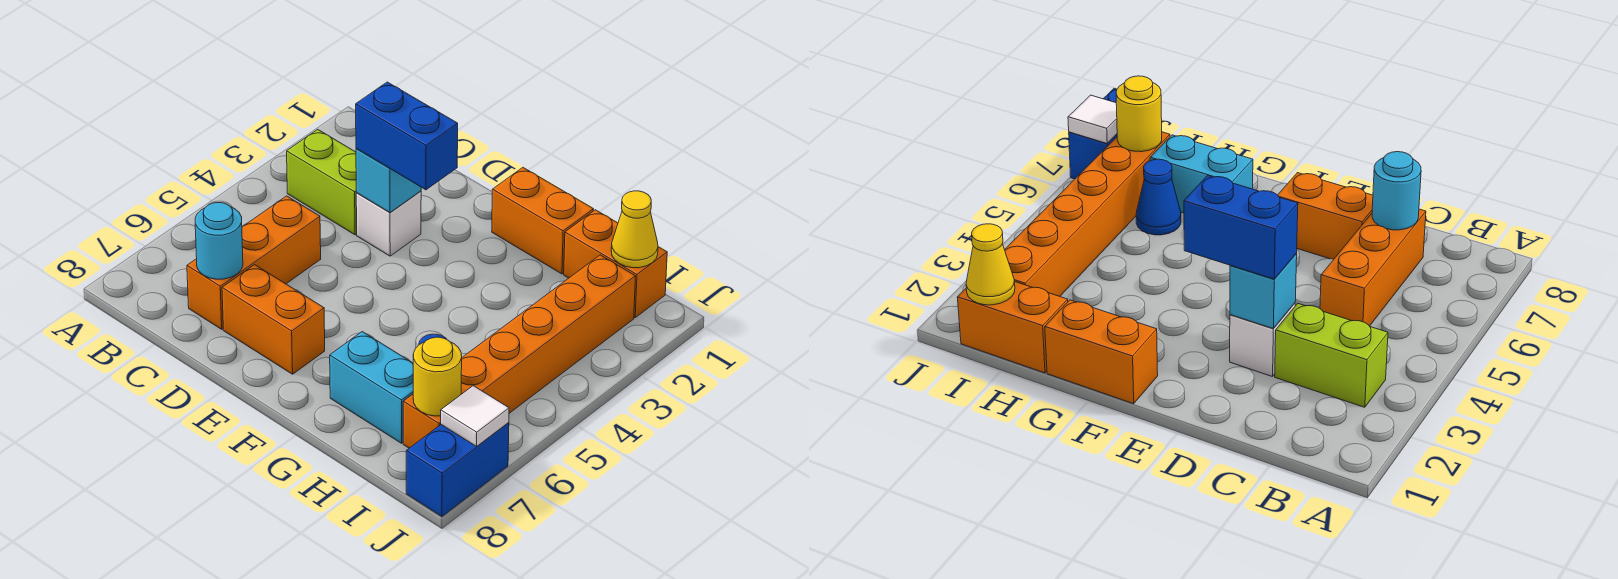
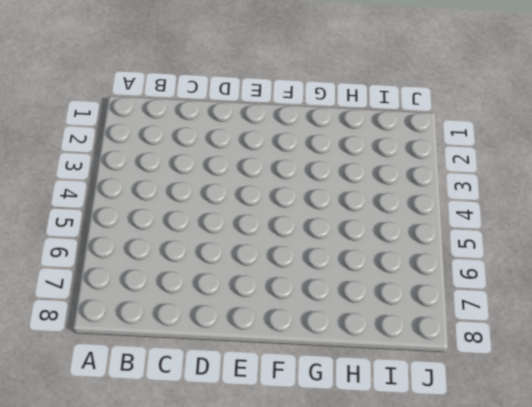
none -> lime brick B3:C3 level 1
none -> orange brick C5:C7 level 1
none -> white brick D3 level 1

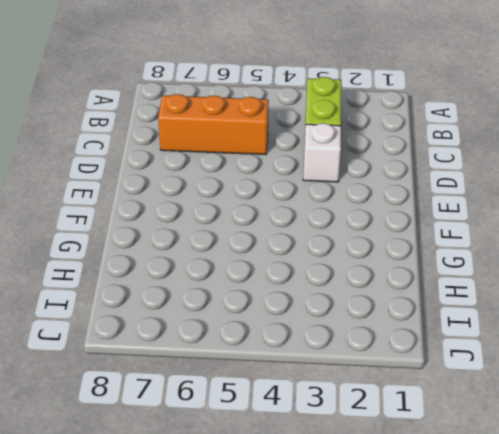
none -> orange brick D7:E7 level 1
none -> orange brick F1:G1 level 1
none -> cyan brick G7:H7 level 1

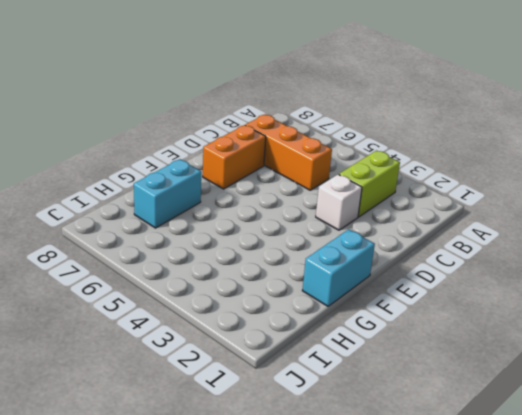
cyan brick F1:G1 level 1 -> orange brick F1:G1 level 1
none -> orange brick H1:I1 level 1
none -> blue cone H6 level 1
none -> orange brick I2:I7 level 1

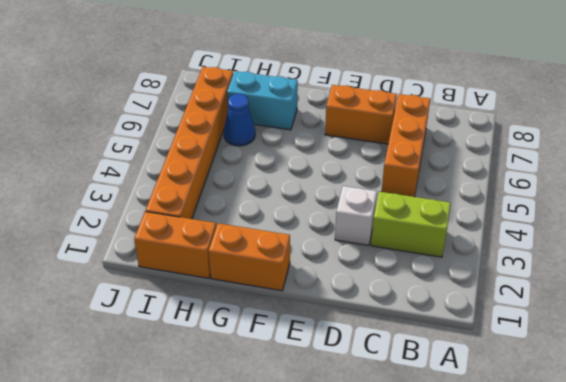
none -> blue brick J7:J8 level 1
none -> cyan round brick C7 level 2
none -> cyan brick D3 level 2

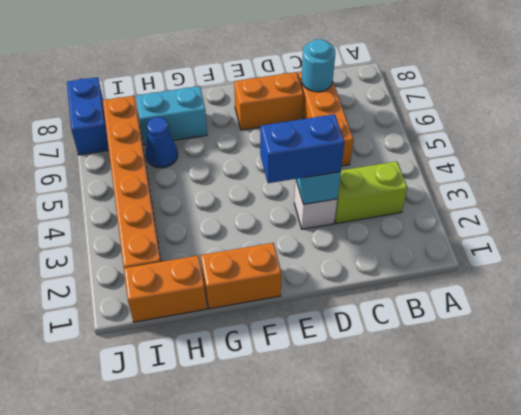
none -> yellow cone I1 level 2
none -> yellow round brick I7 level 2
none -> white tile J7 level 2

